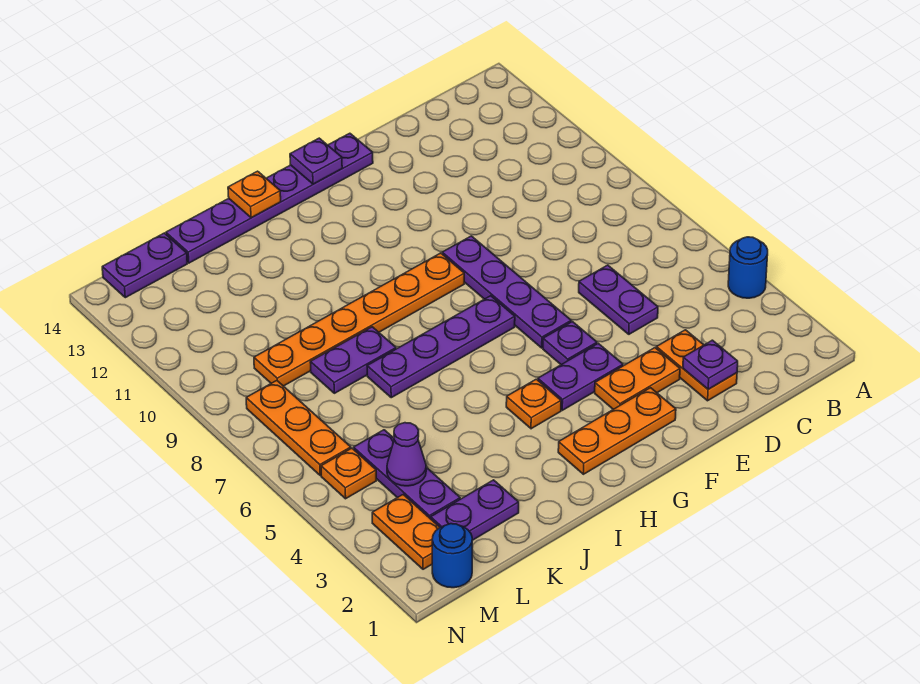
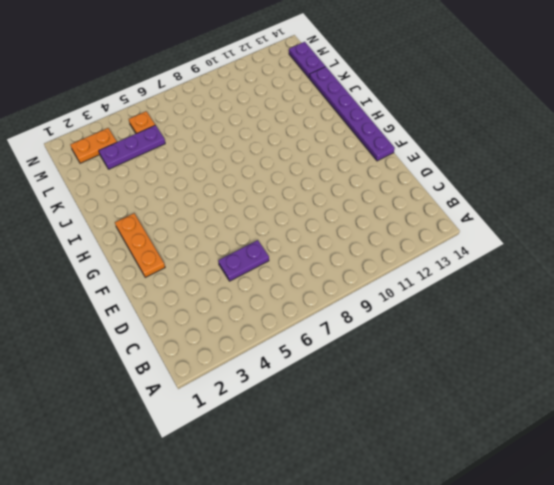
none -> blue round brick A4 level 1
none -> orange plate D2:D3 level 1
none -> orange plate E3:F3 level 1

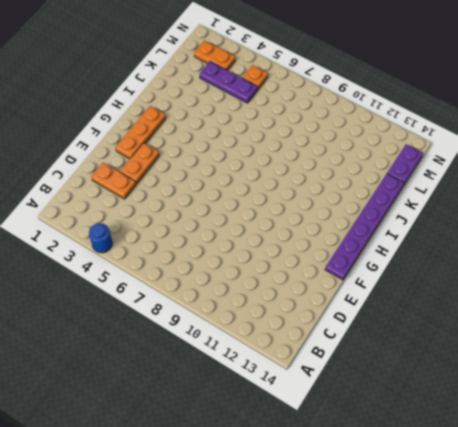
none -> purple plate D5:D6 level 1
none -> purple plate F4:G4 level 1
none -> purple plate F5 level 1

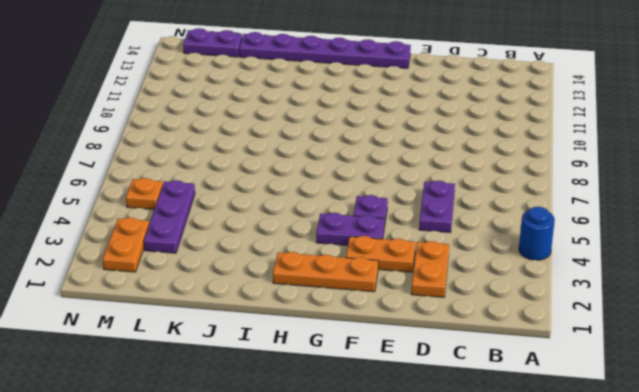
none -> purple plate F6:F9 level 1
none -> purple plate G7:J7 level 1
none -> orange plate G9:L9 level 1

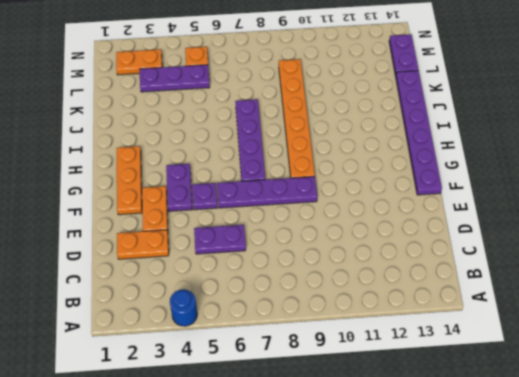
none -> orange plate H4 level 1
none -> purple plate J8:K8 level 1
none -> purple plate K2:L2 level 1

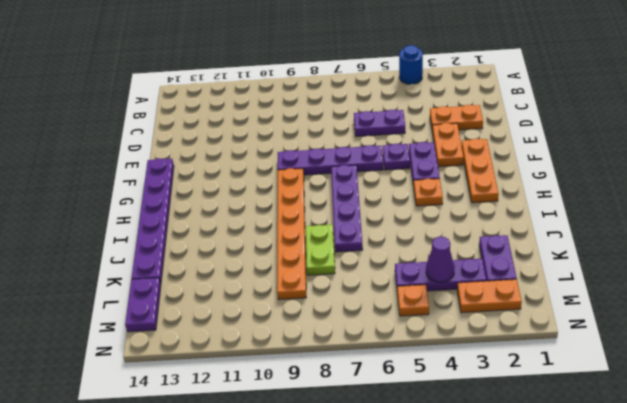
lime plate J8:K8 level 1 -> purple plate J8:K8 level 1
none -> blue round brick M1 level 1
none -> orange plate M6:M8 level 1
none -> purple plate D2 level 2

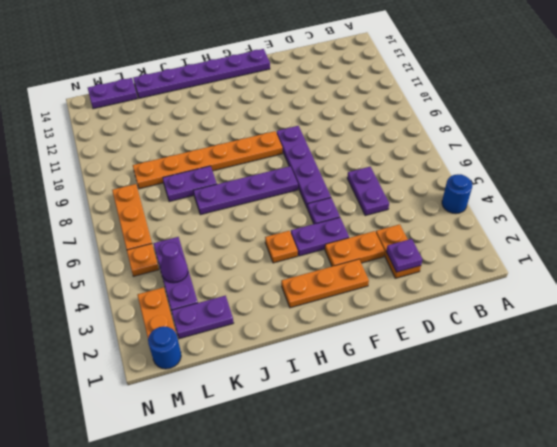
none -> purple plate G14 level 2
none -> orange plate I14 level 2

